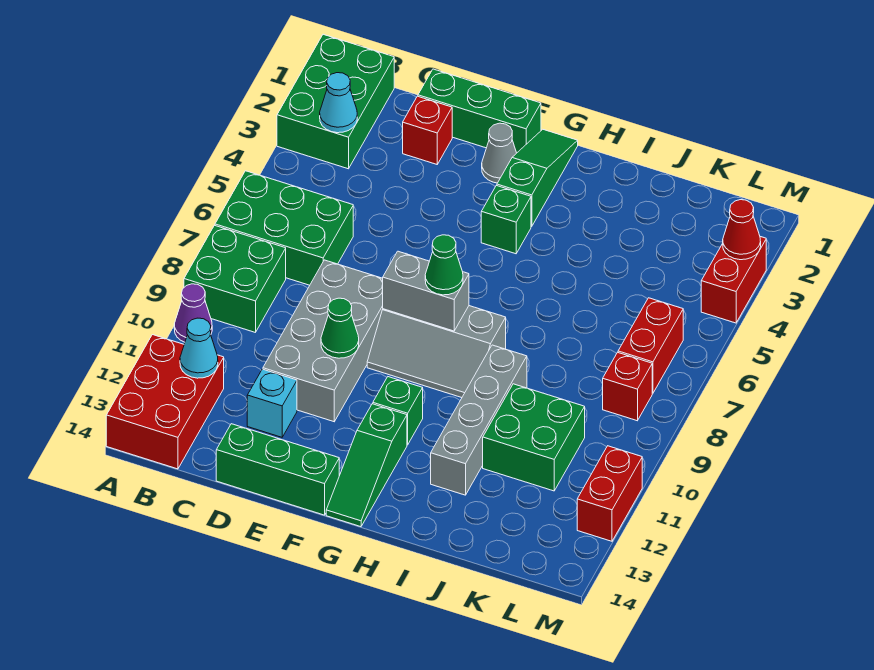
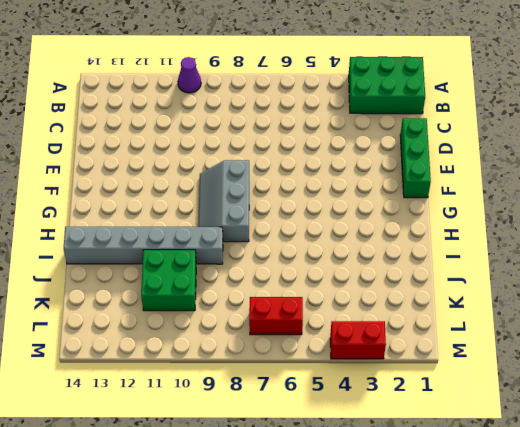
grey brick I9:I14 level 1 -> grey brick I9:I12 level 1
none -> green brick A6:C7 level 1
none -> green brick A8:B9 level 1
none -> red brick A12:B14 level 1

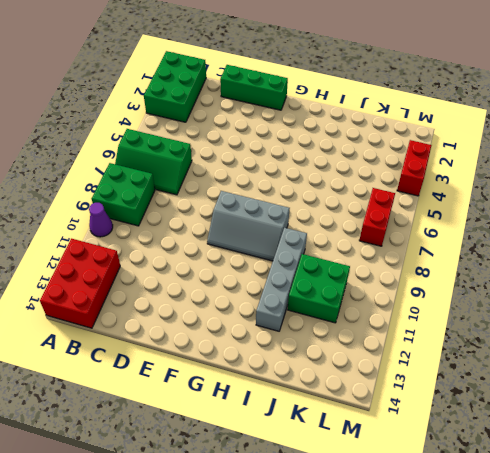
green slope A6:C7 level 1 top 6 -> green brick A6:C7 level 1
none -> red brick D2 level 1
none -> grey brick D8:E11 level 1
none -> cyan brick D12 level 1

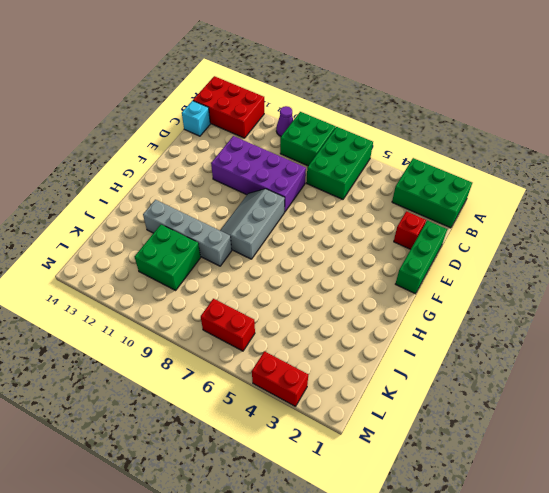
cyan brick C14 level 1 -> cyan brick D12 level 1
purple brick D8:E11 level 1 -> grey brick D8:E11 level 1
none -> green brick D14:F14 level 1
none -> grey cone F2 level 1
none -> green slope G1:G3 level 1 top 3

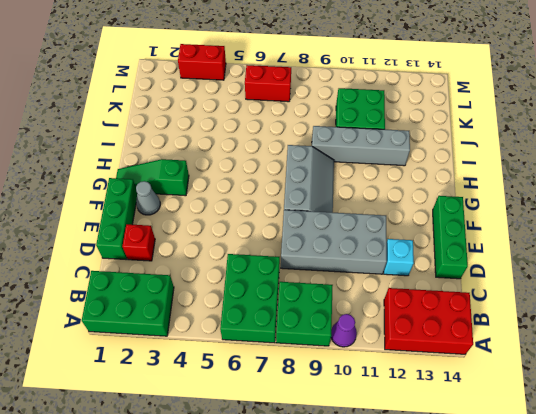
none -> green brick G4 level 1
none -> green brick G11 level 1
none -> green slope G12:G14 level 1 top 12

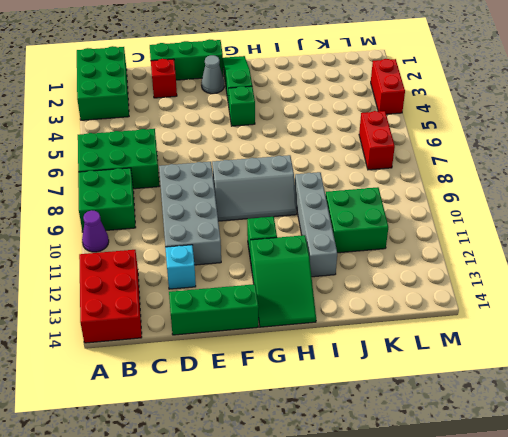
green slope G12:H14 level 1 top 12 -> green slope G12:G14 level 1 top 12
none -> red brick L8 level 1
none -> red brick M11:M12 level 1
none -> cyan cone B3 level 2

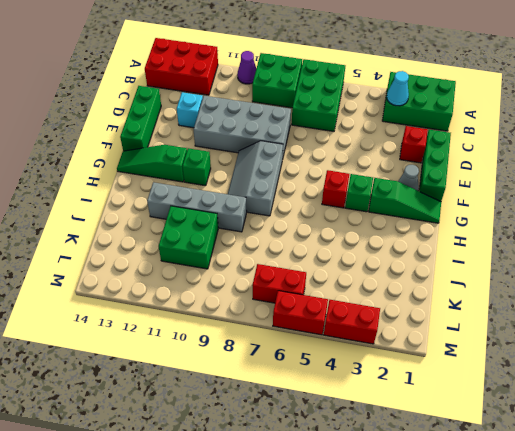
red brick G5 level 1 -> red brick L8 level 1
red brick M5:M6 level 1 -> red brick M11:M12 level 1
none -> cyan cone B12 level 2
none -> green cone E10 level 2
none -> grey brick F8:G8 level 2

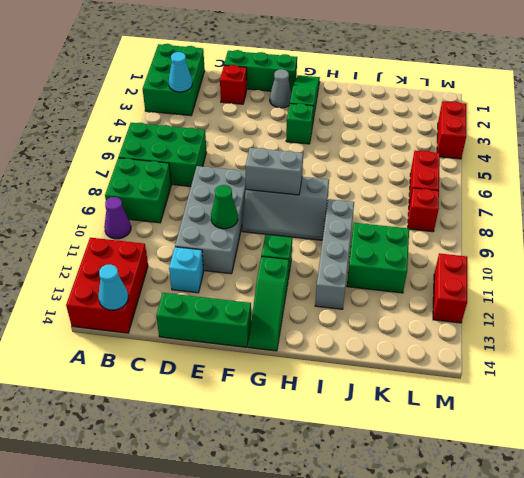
cyan cone B14 level 2 -> cyan cone B12 level 2
none -> red cone M3 level 2
none -> green cone G8 level 3

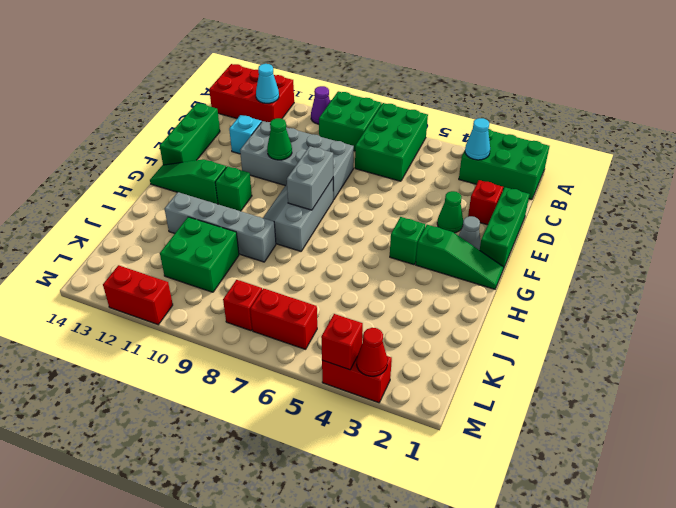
green cone E3 level 1 -> green cone G8 level 3
red brick M4 level 2 -> none

